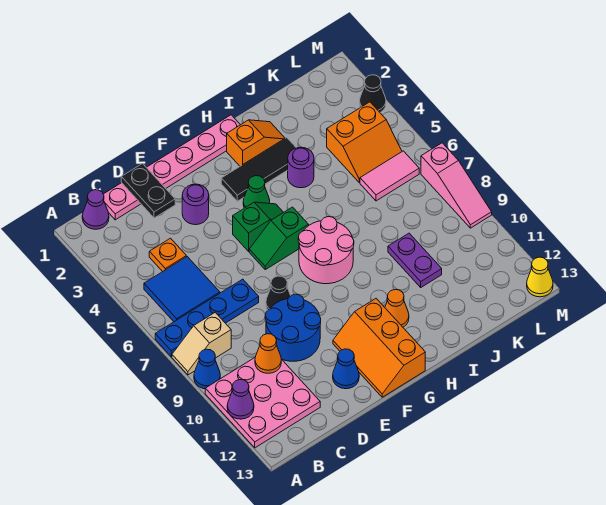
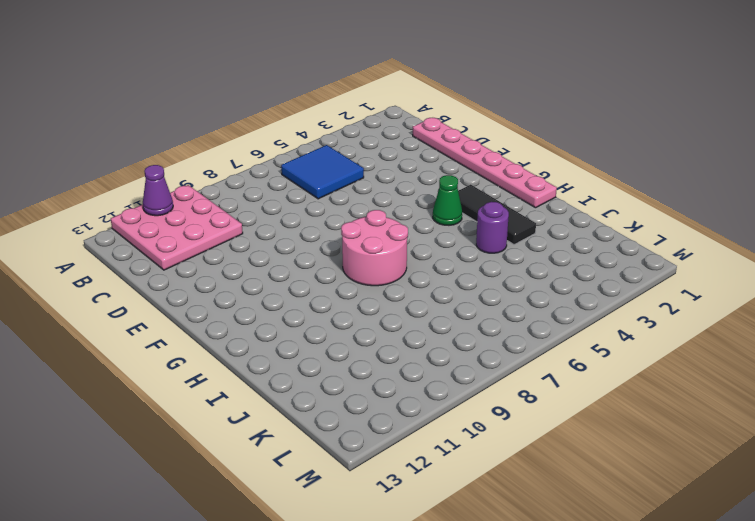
none -> blue plate A7:D7 level 1
none -> tan slope A8:B8 level 1 top B
none -> blue cone A9 level 1
none -> purple cone B1 level 1

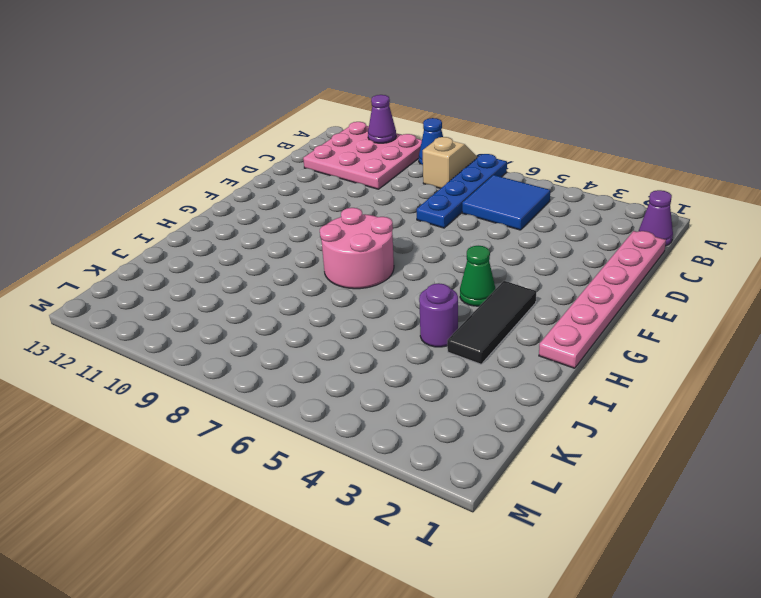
none -> orange plate C4 level 1
none -> blue round brick D9:E10 level 1
none -> purple round brick E3 level 1
none -> black cone E8 level 1

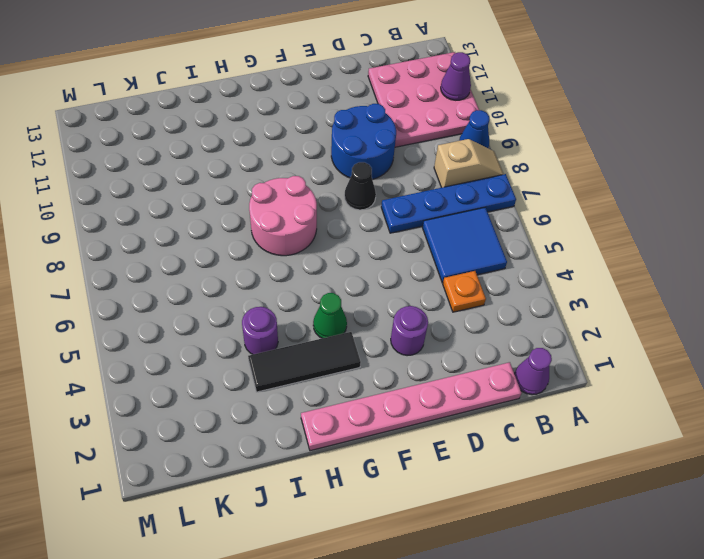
none -> blue cone E12 level 1
none -> green slope F5:G5 level 1 top F
none -> green slope F6:G6 level 1 top G
none -> orange slope F11:G13 level 1 top G

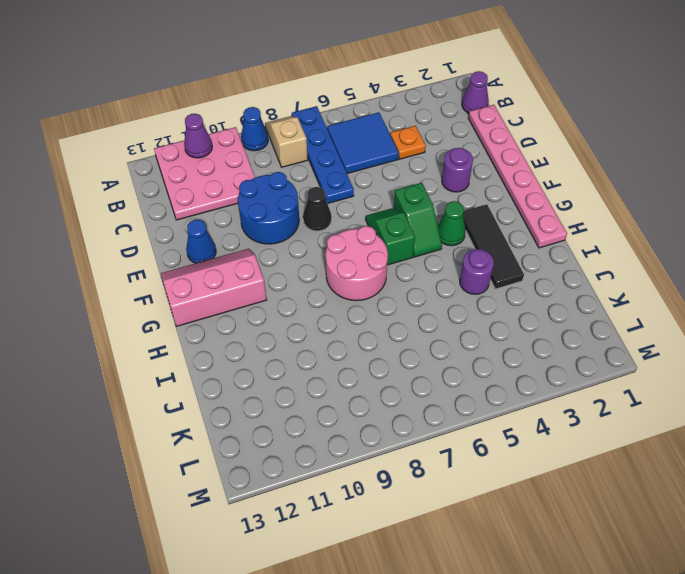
pink slope F11:G13 level 1 top G -> orange slope F11:G13 level 1 top G
none -> orange slope H2:I2 level 1 top H
none -> orange cone H11 level 1
none -> purple plate J9:J10 level 1
none -> orange slope K4:L5 level 1 top 4

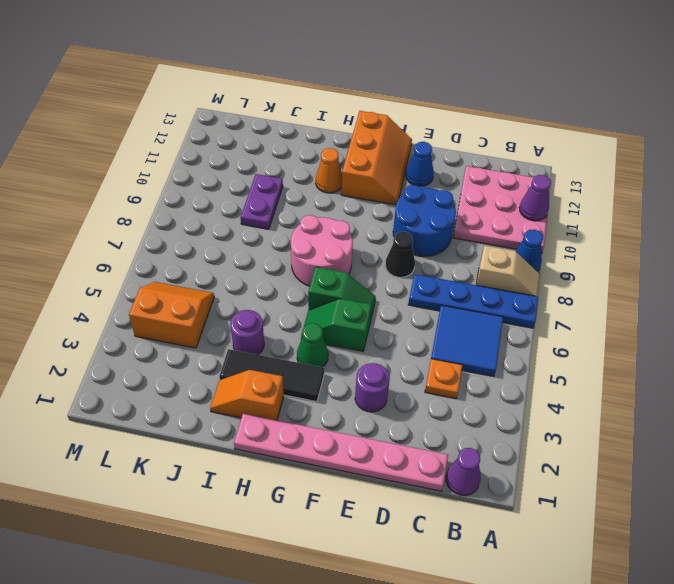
none -> pink tile K6:L6 level 1
none -> black cone M3 level 1
none -> pink slope M7:M9 level 1 top 7
none -> yellow cone M13 level 1

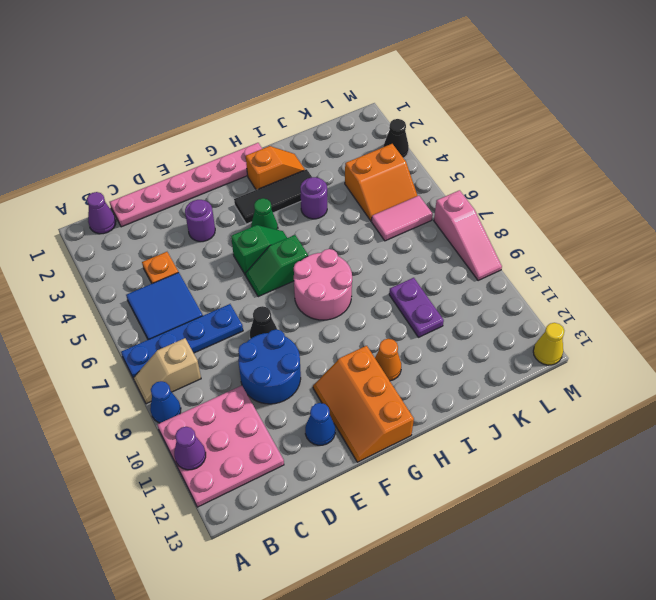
none -> orange cone C10 level 2
none -> black plate D1:D2 level 2

